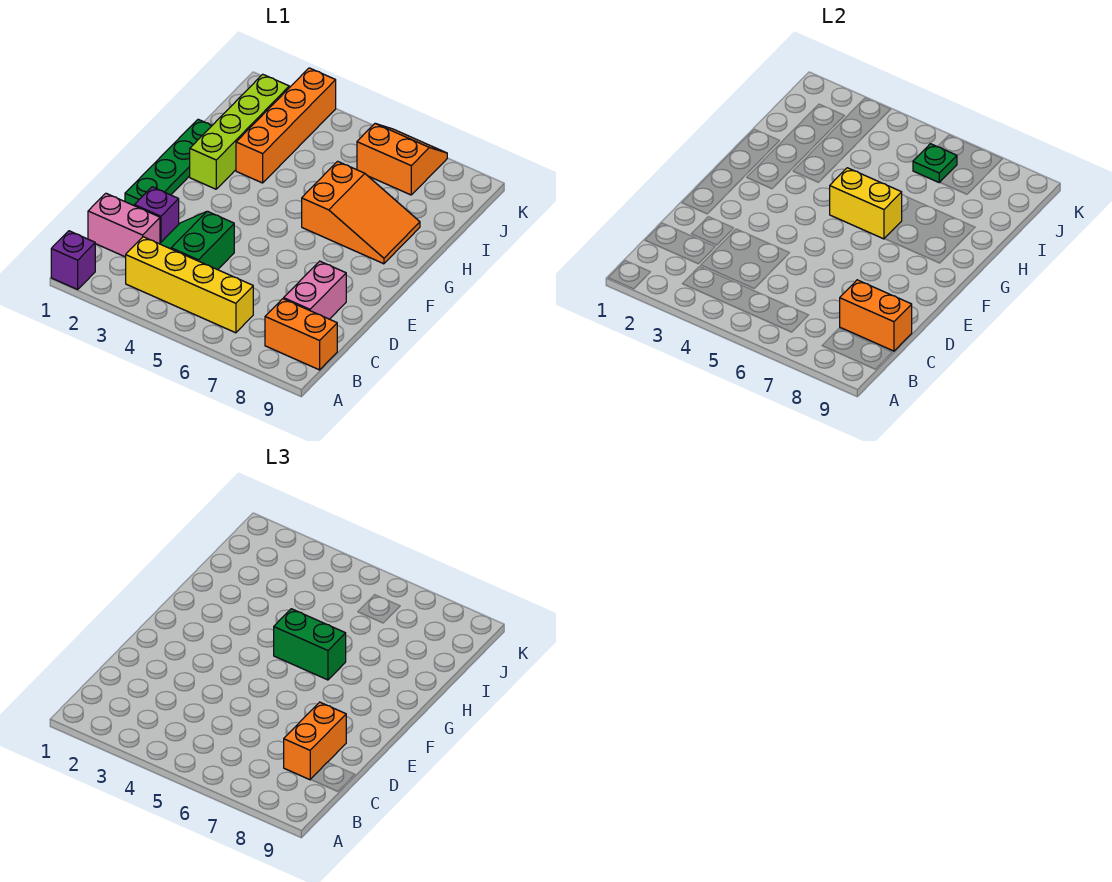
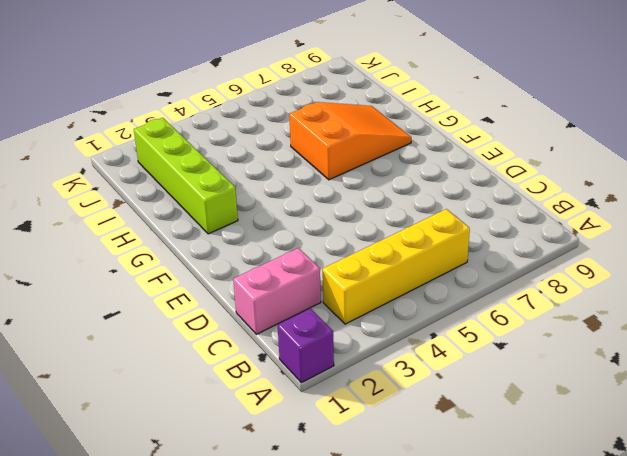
none -> orange brick B8:B9 level 1
none -> green slope C3:D4 level 1 top 4
none -> pink brick C8:D8 level 1

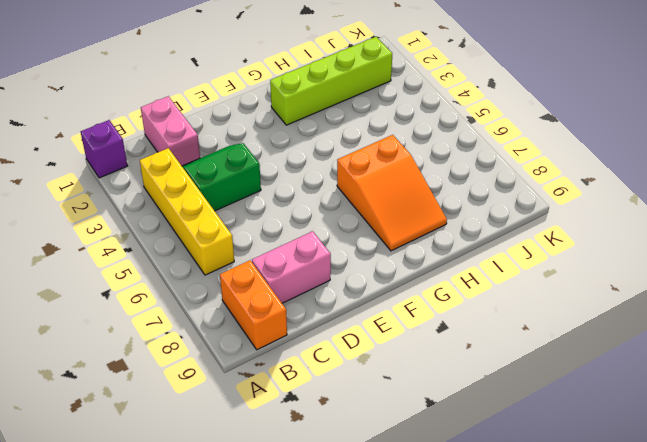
none -> purple brick D2 level 1
none -> green plate E1:H1 level 1
none -> orange brick H3:K3 level 1

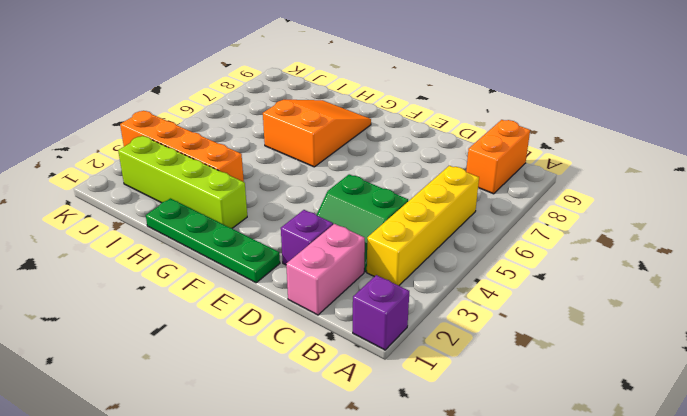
none -> pink brick C8:D8 level 1
none -> orange slope J6:K7 level 1 top J
none -> orange brick C8:C9 level 2

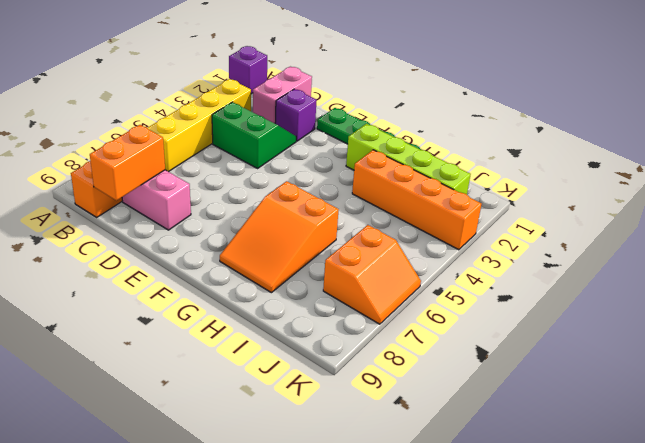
none -> yellow brick G5:G6 level 2
none -> green plate J6 level 2
none -> orange brick C8:D8 level 3

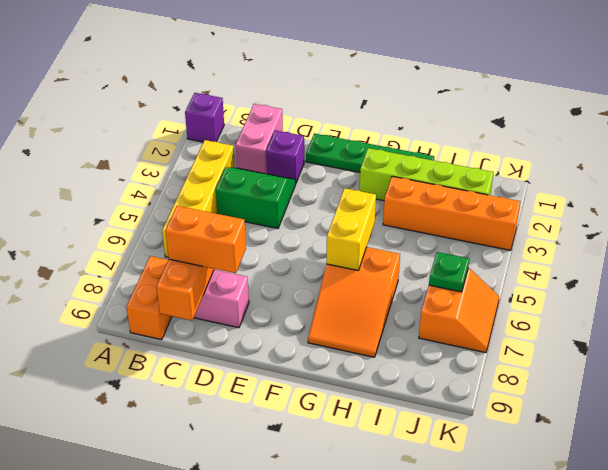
none -> green brick G5:G6 level 3

